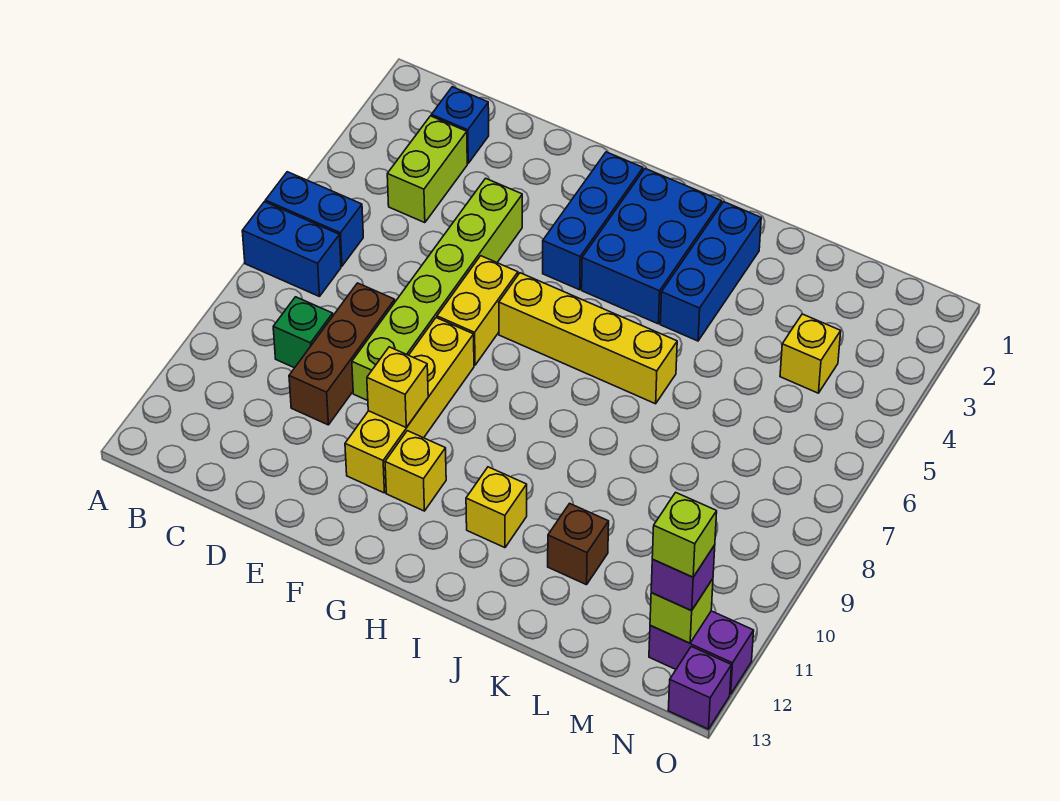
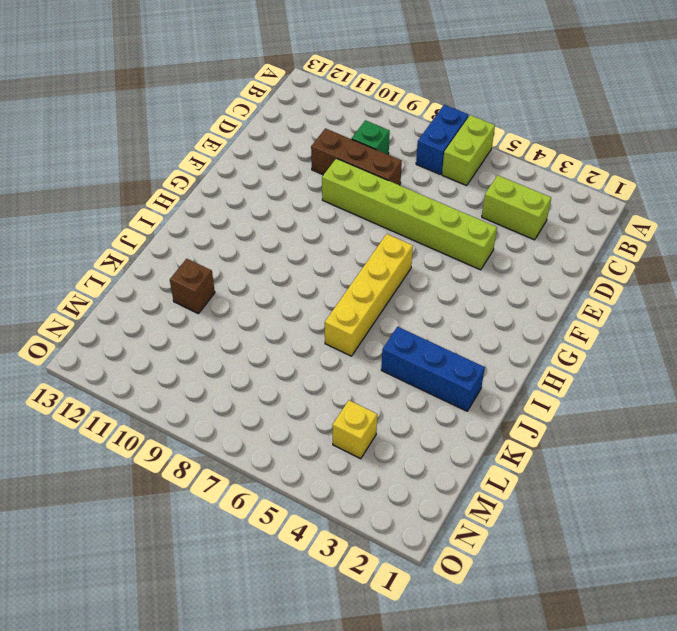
lime brick A6:B6 level 1 -> blue brick A6:B6 level 1
none -> blue brick C2 level 1
none -> yellow brick F6:F7 level 1
none -> yellow brick F8:F11 level 1

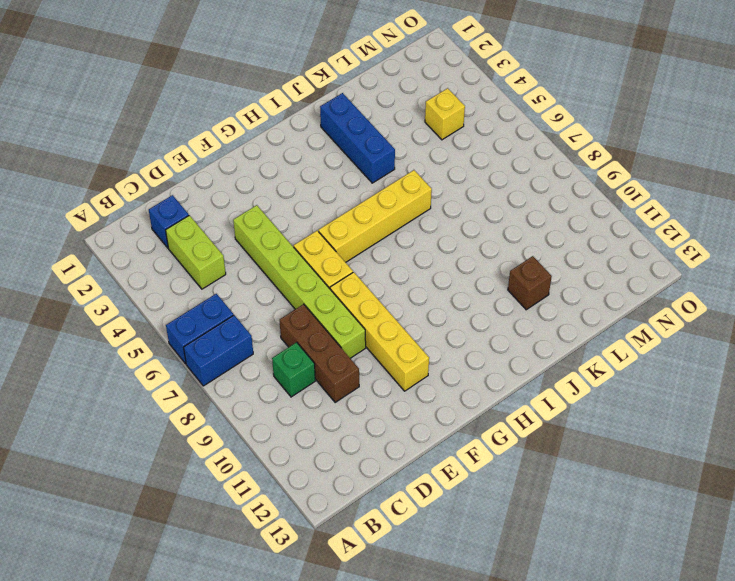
none -> blue brick G2:G4 level 1
none -> yellow brick G11 level 1
none -> blue brick H2:I4 level 1

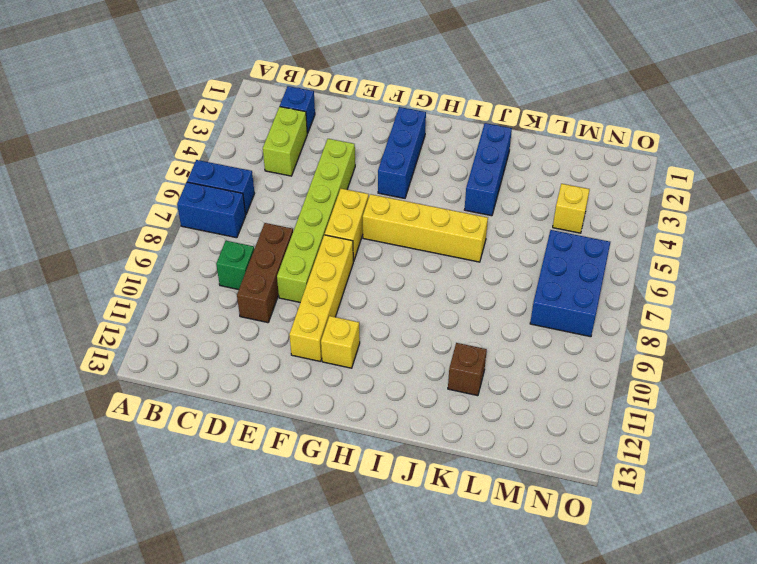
blue brick M6:N8 level 1 -> blue brick H2:I4 level 1
none -> yellow brick I11 level 1
none -> purple brick N12:O12 level 1
none -> purple brick O13 level 1

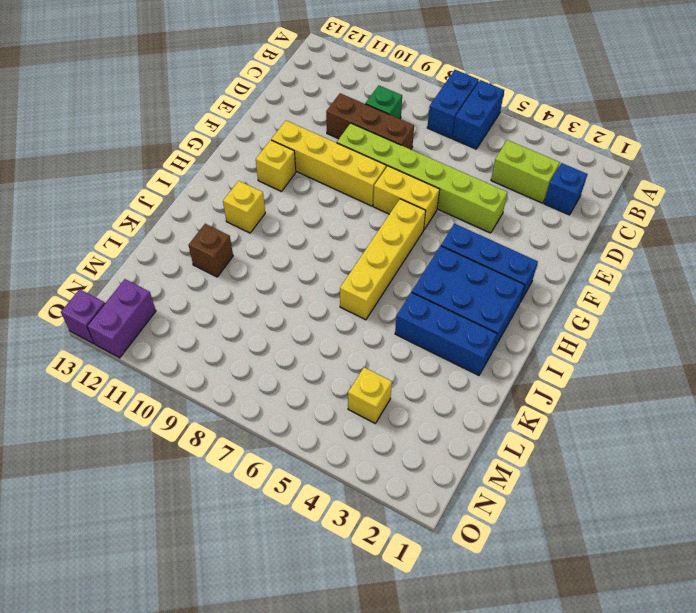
none -> yellow brick F10 level 2
none -> lime brick N12 level 2
none -> purple brick N12 level 3

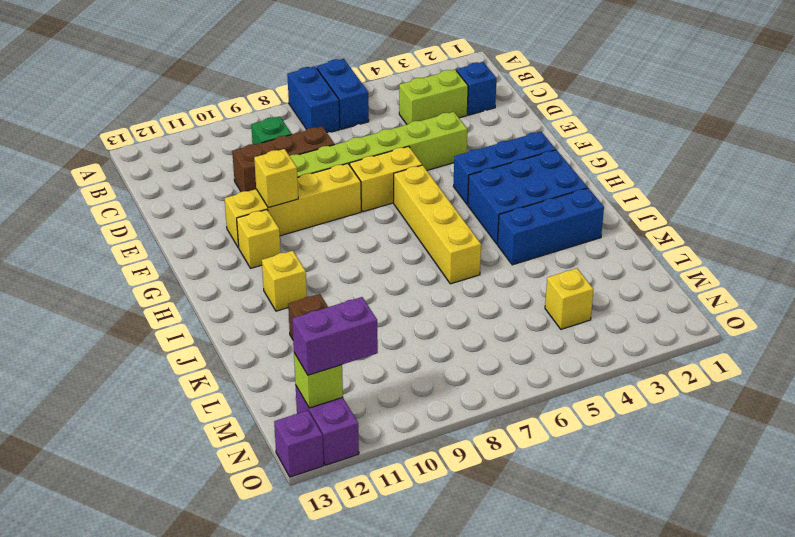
purple brick N11:N12 level 3 -> purple brick N12 level 3
none -> lime brick N12 level 4

